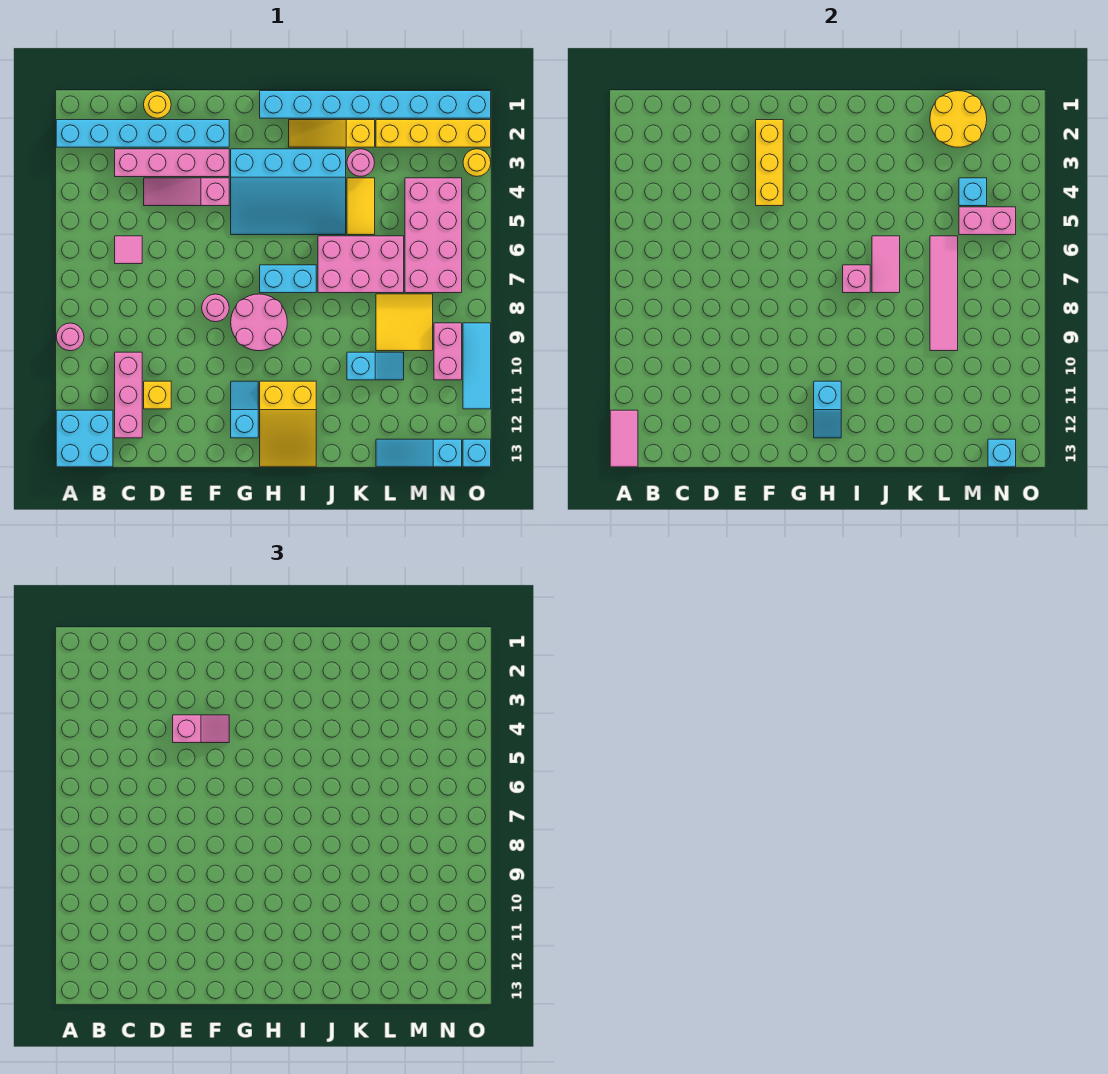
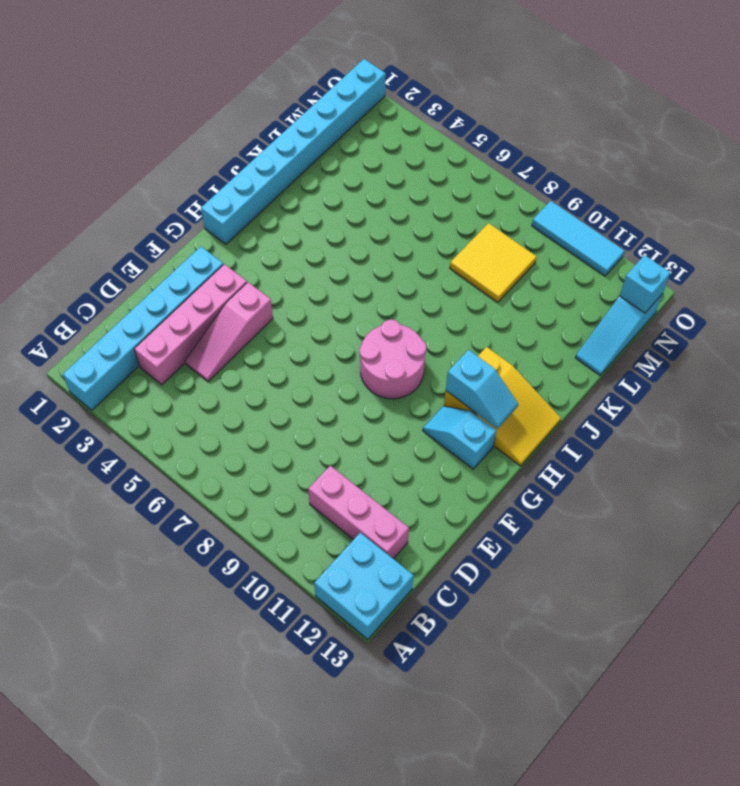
none -> pink round brick A9 level 1
none -> pink tile C6 level 1
none -> yellow round brick D1 level 1
none -> yellow brick D11 level 1

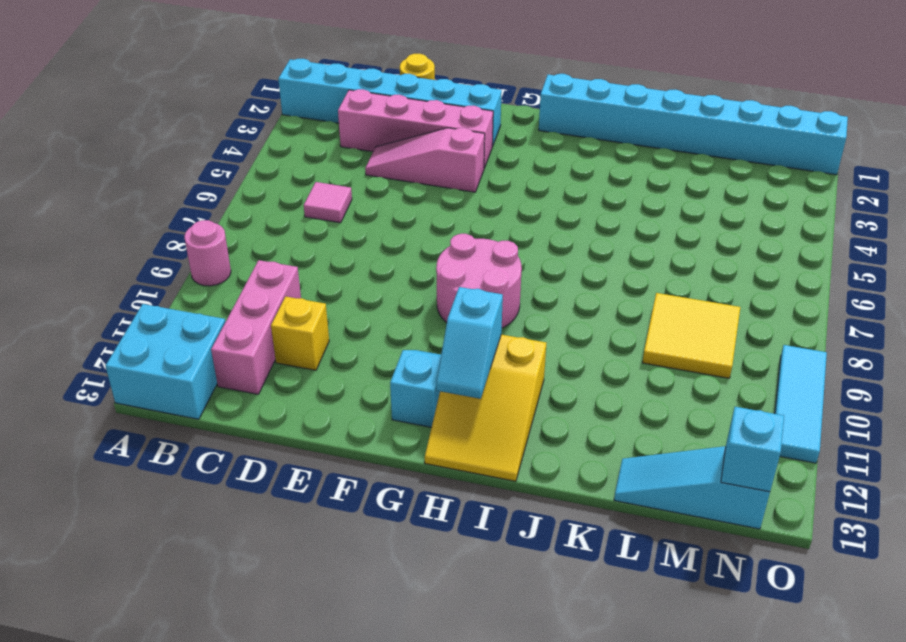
none -> pink round brick F8 level 1
none -> cyan slope G3:J5 level 1 top 3
none -> cyan brick H7:I7 level 1
none -> yellow slope I2:K2 level 1 top K

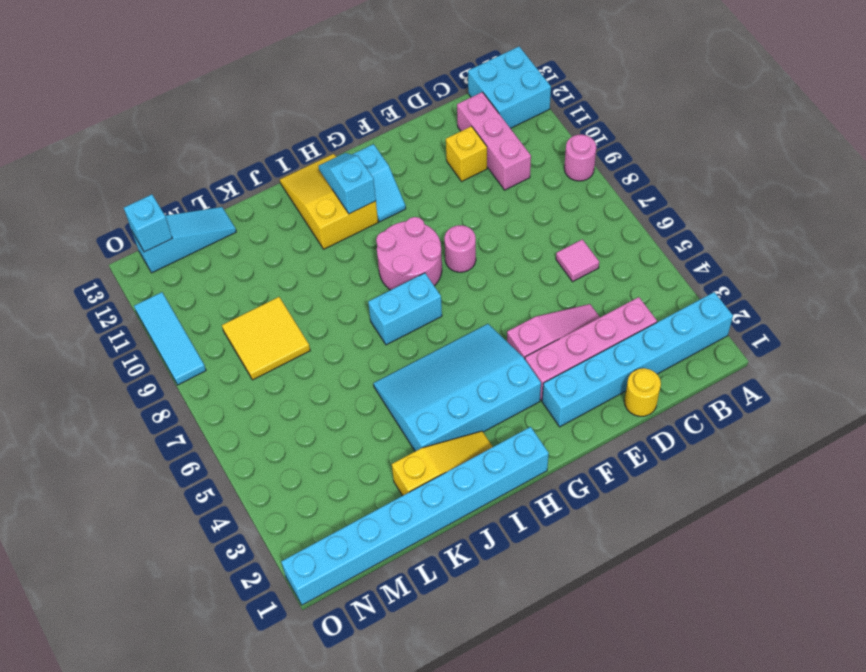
none -> pink brick J6:L7 level 1
none -> pink round brick K3 level 1
none -> yellow tile K4:K5 level 1
none -> cyan slope K10:L10 level 1 top K

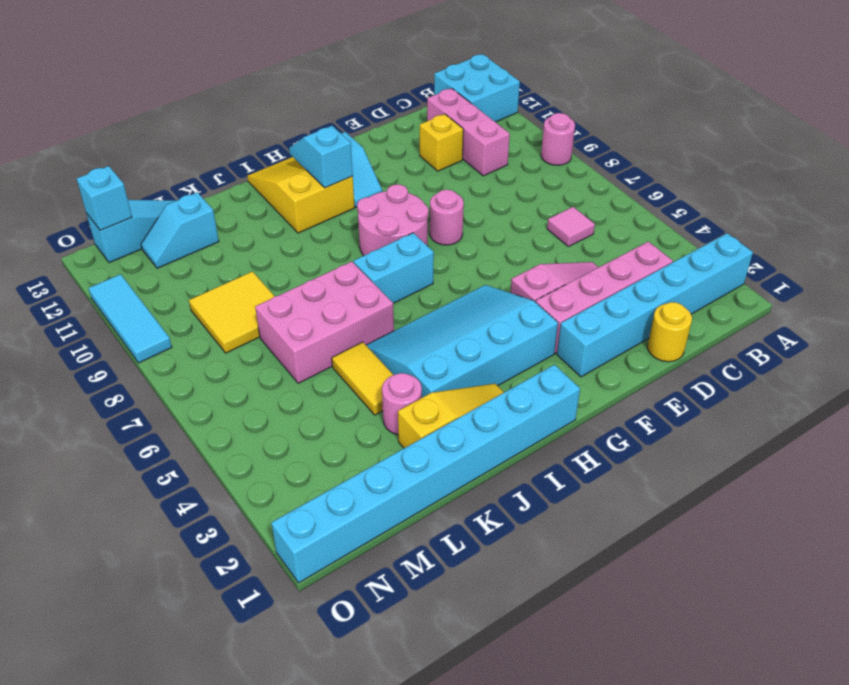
cyan slope L12:M12 level 1 top L -> cyan slope K10:L10 level 1 top K
none -> yellow brick L2:O2 level 1
none -> pink brick M4:N7 level 1
none -> pink brick N9:N10 level 1
none -> yellow round brick O3 level 1

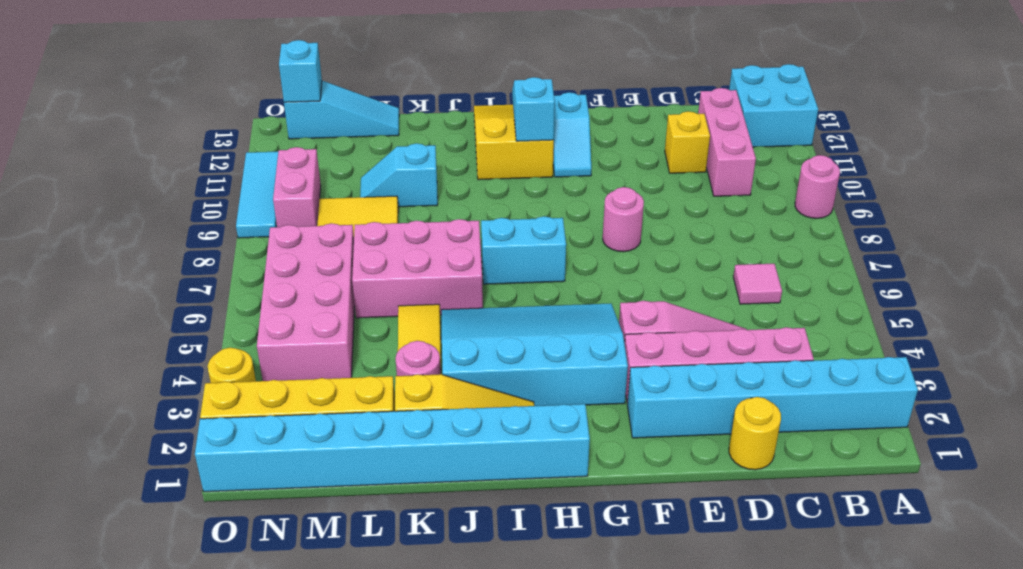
none -> pink round brick G8:H9 level 1
none -> cyan brick O13 level 1
none -> pink tile A12:A13 level 2
none -> yellow brick F2:F4 level 2

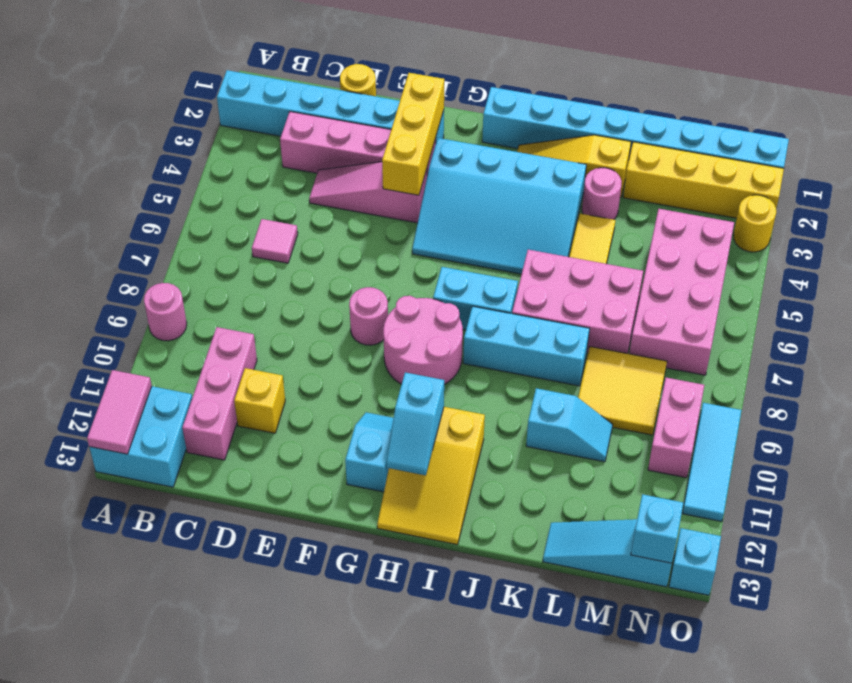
cyan brick I8:K8 level 1 -> none
none -> pink brick I7 level 2
none -> pink tile J6:J7 level 2
none -> yellow round brick L1:M2 level 2
none -> pink tile L6:L9 level 2

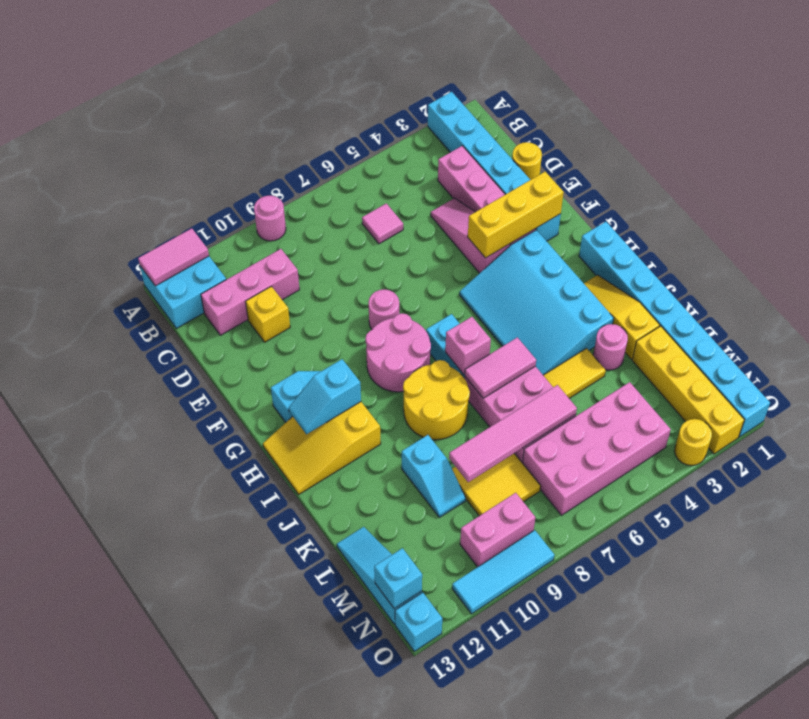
yellow round brick I8:J9 level 1 -> yellow round brick L1:M2 level 2
none -> cyan brick M4 level 2
none -> pink brick M5:N5 level 2
none -> pink slope E4:F4 level 3 top E

